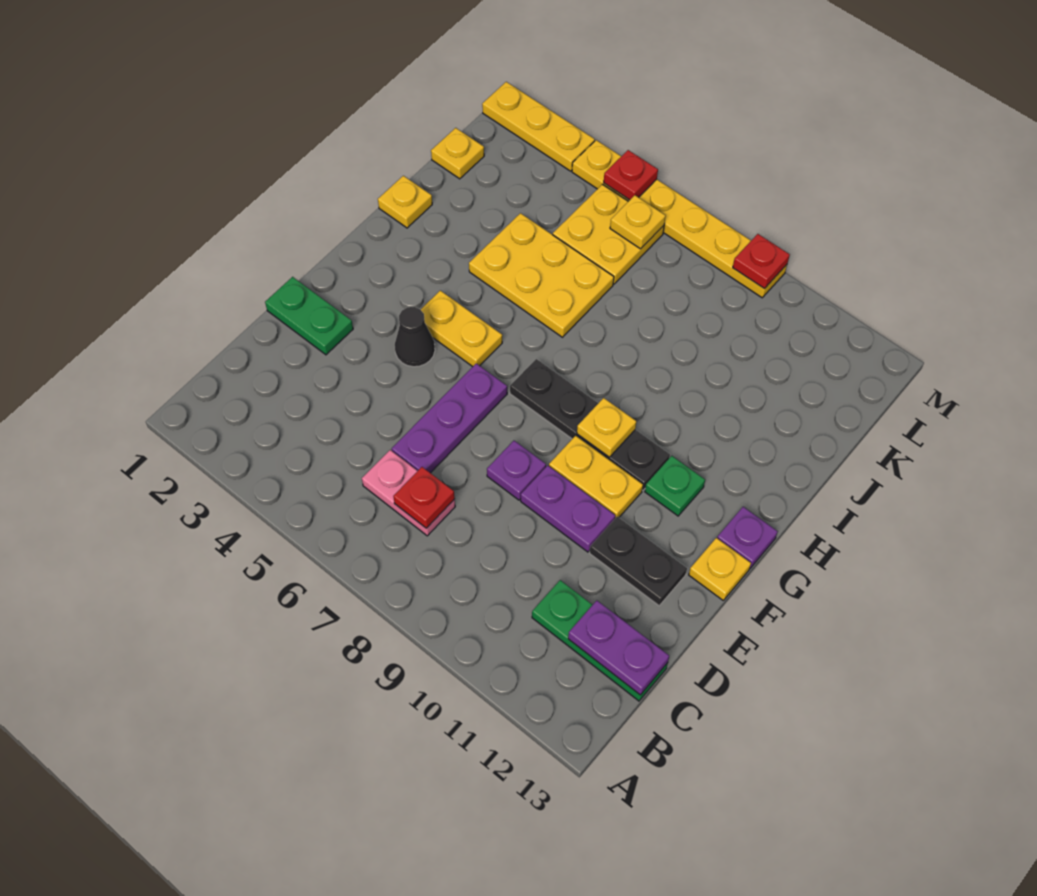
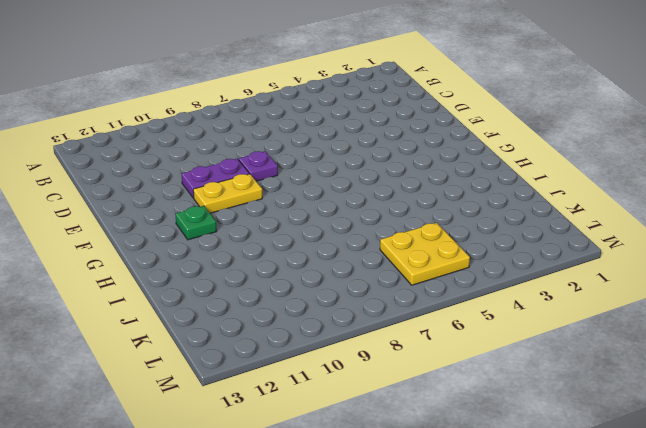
none -> pink plate C6:C7 level 1
none -> green plate C11:C13 level 1
none -> purple plate D6:F6 level 1

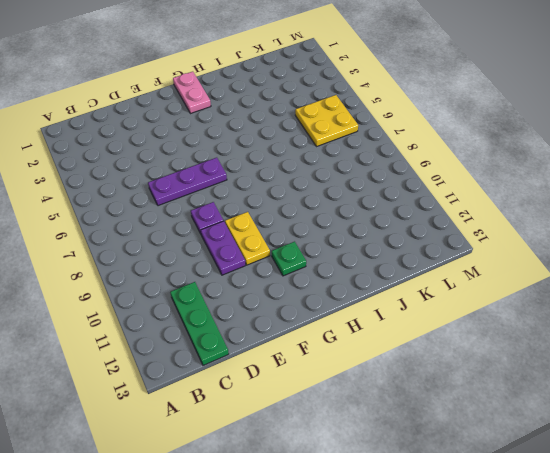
pink plate G1:G2 level 1 -> pink plate C6:C7 level 1
none -> green plate E1:E2 level 1
none -> black plate E11:E12 level 1
none -> black cone F4 level 1

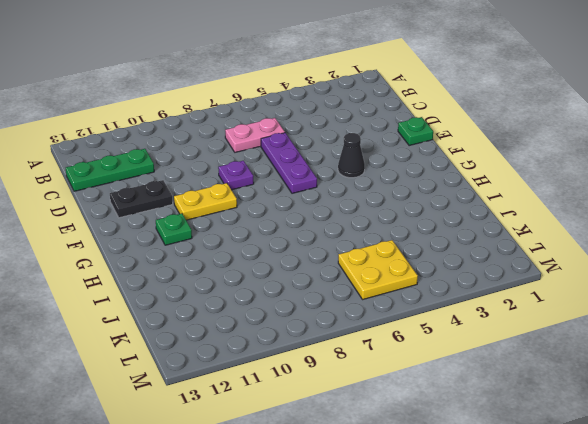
green plate E1 level 1 -> green plate E1:E2 level 1
none -> purple plate E9:E10 level 1
none -> yellow plate F13 level 1
none -> yellow plate G4:G5 level 1

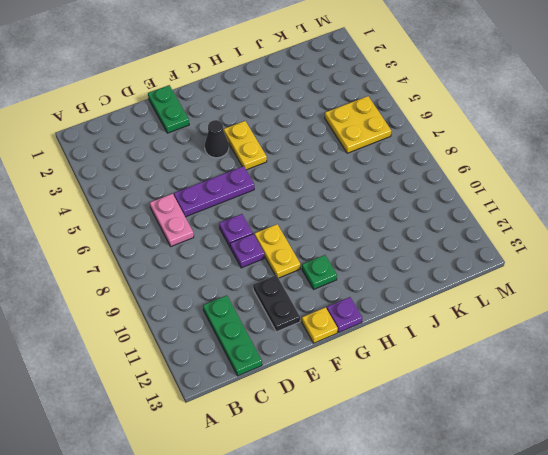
purple plate E9 level 1 -> purple plate E9:E10 level 1
none -> black plate G7:G10 level 1
none -> yellow plate I1 level 1
none -> yellow plate I4:J6 level 1

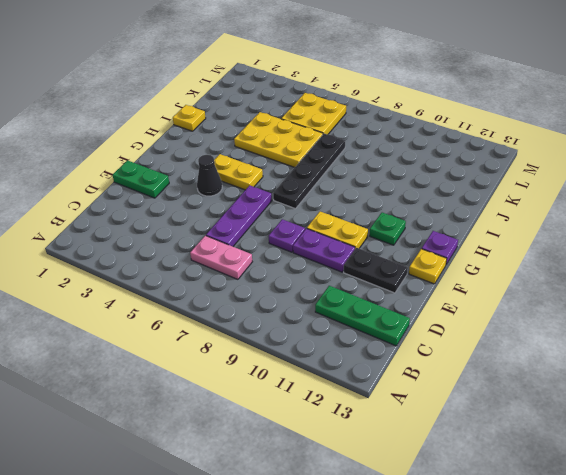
black plate G7:J7 level 1 -> black plate G7:G10 level 1
none -> yellow plate K1 level 1
none -> yellow plate M1:M3 level 1
none -> yellow plate M4:M9 level 1

